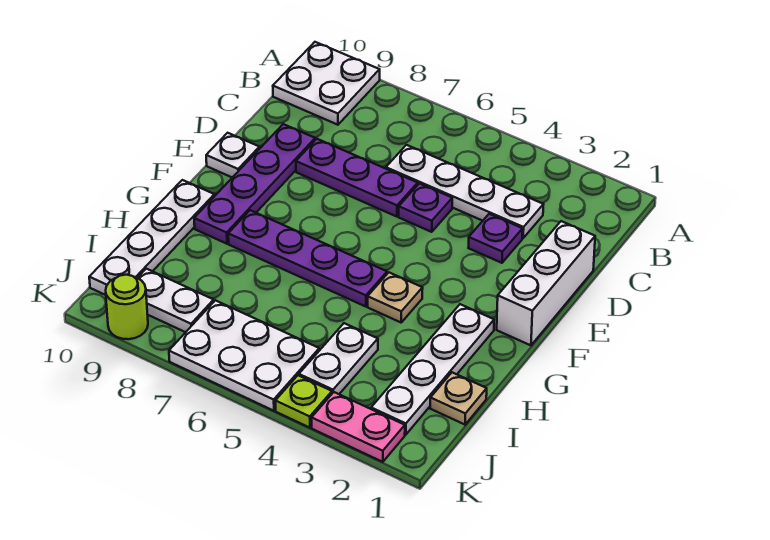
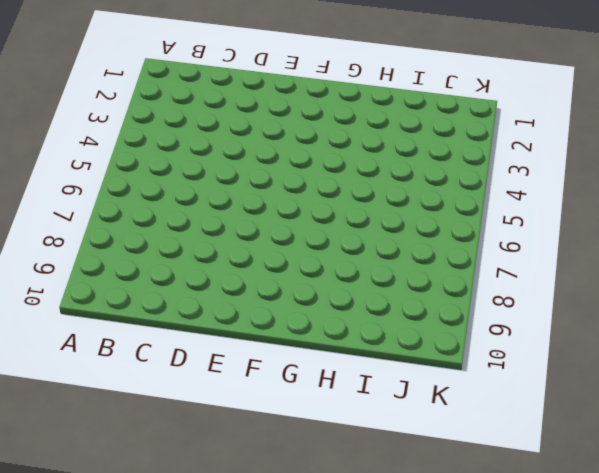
none -> white plate A9:B10 level 1
none -> white plate C3:C6 level 1
none -> white brick D1:F1 level 1

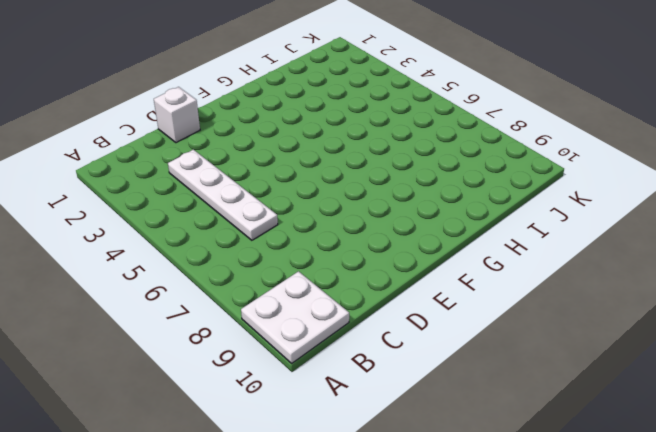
white brick D1 level 1 -> white brick D1:F1 level 1
none -> purple plate D3 level 1
none -> purple plate D5 level 1
none -> purple plate D6:D8 level 1

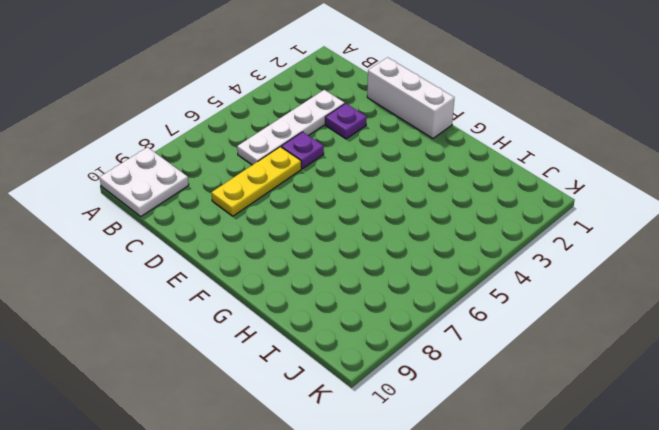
yellow plate D6:D8 level 1 -> purple plate D6:D8 level 1
none -> purple plate D9:G9 level 1
none -> white plate E10 level 1
none -> white plate G2:J2 level 1

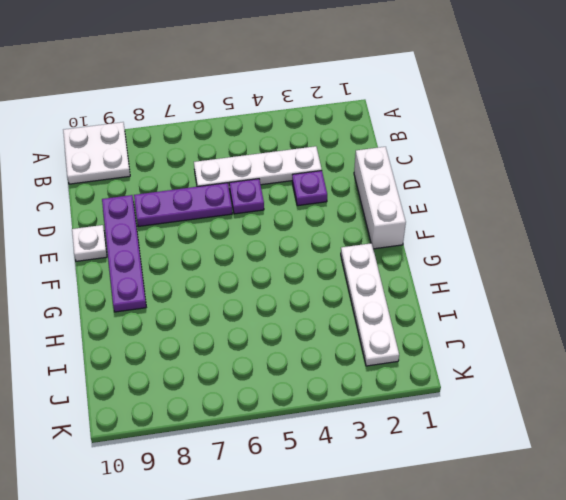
none -> tan plate G4 level 1
none -> purple plate G5:G8 level 1
none -> white plate G10:J10 level 1

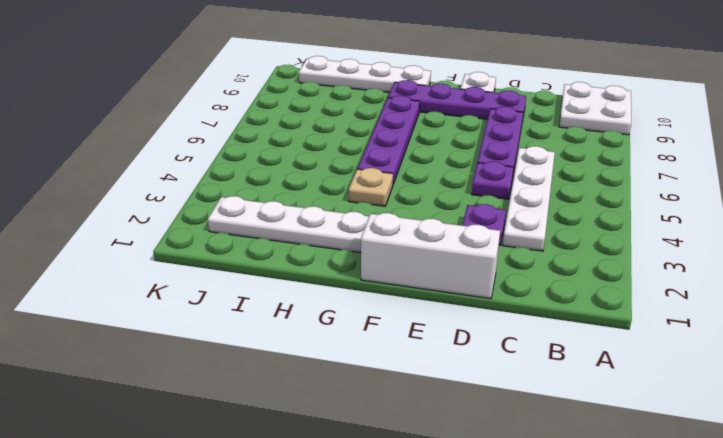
none -> tan plate I1 level 1
none -> white plate I4:J4 level 1
none -> white plate J5:K7 level 1

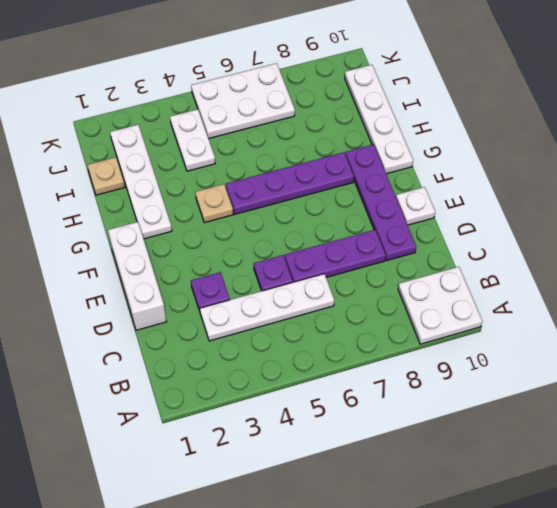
none -> white plate J8:J9 level 1
none -> pink plate K2:K3 level 1
none -> lime plate K4 level 1

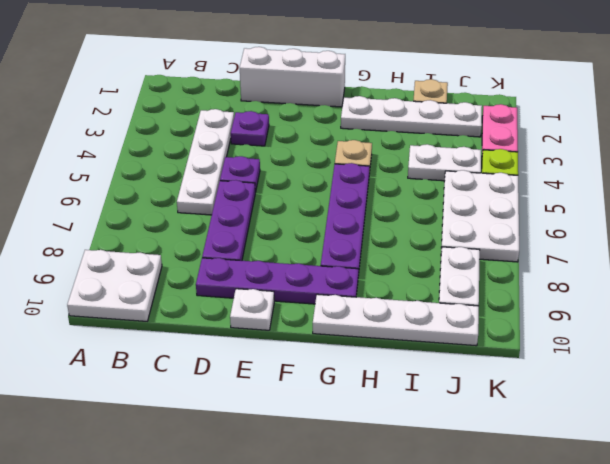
none -> lime round brick K9 level 1

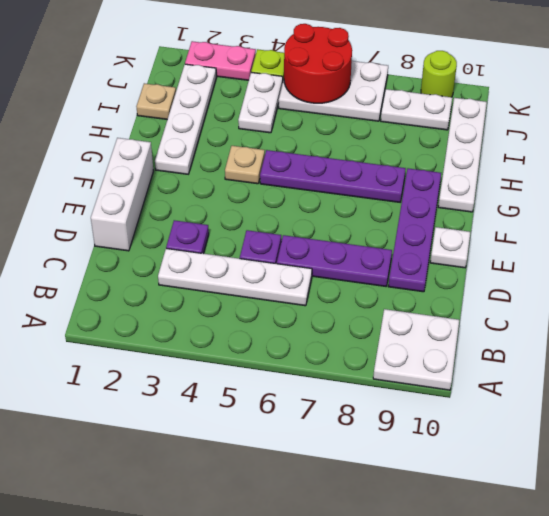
red round brick J5:K6 level 2 -> none

